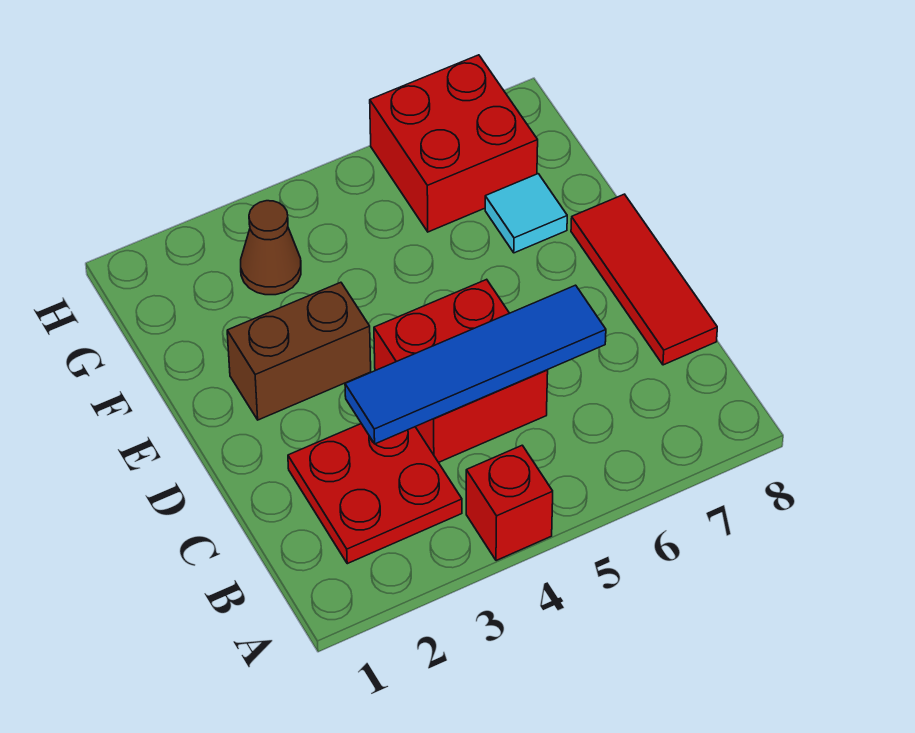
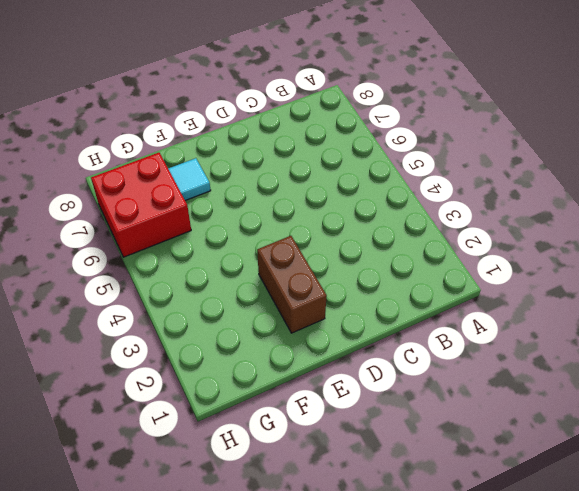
none -> red brick A4 level 1
none -> red plate B2:C3 level 1

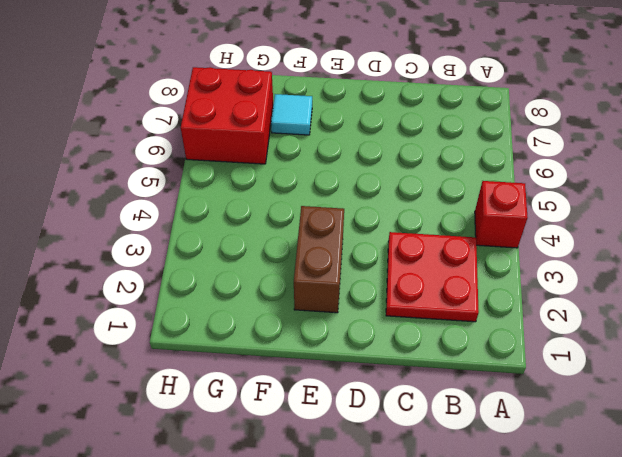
none -> red brick C4:D5 level 1
none -> red tile C8:E8 level 1

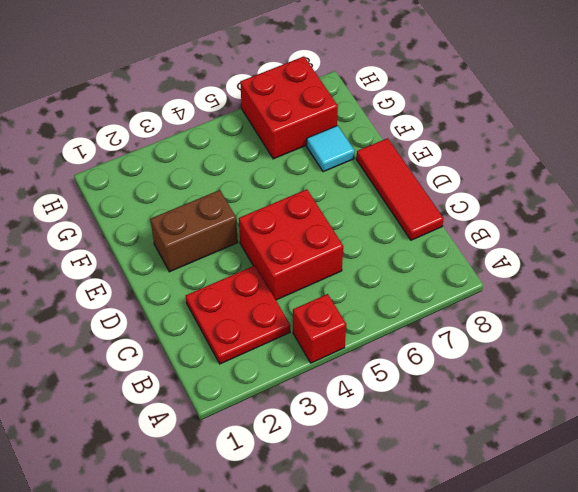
none -> brown cone G3 level 1
none -> blue tile C3:C6 level 2

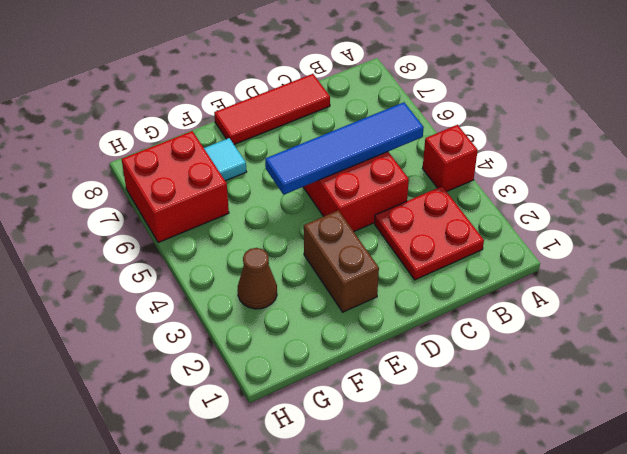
blue tile B5:E5 level 2 -> blue tile C3:C6 level 2

